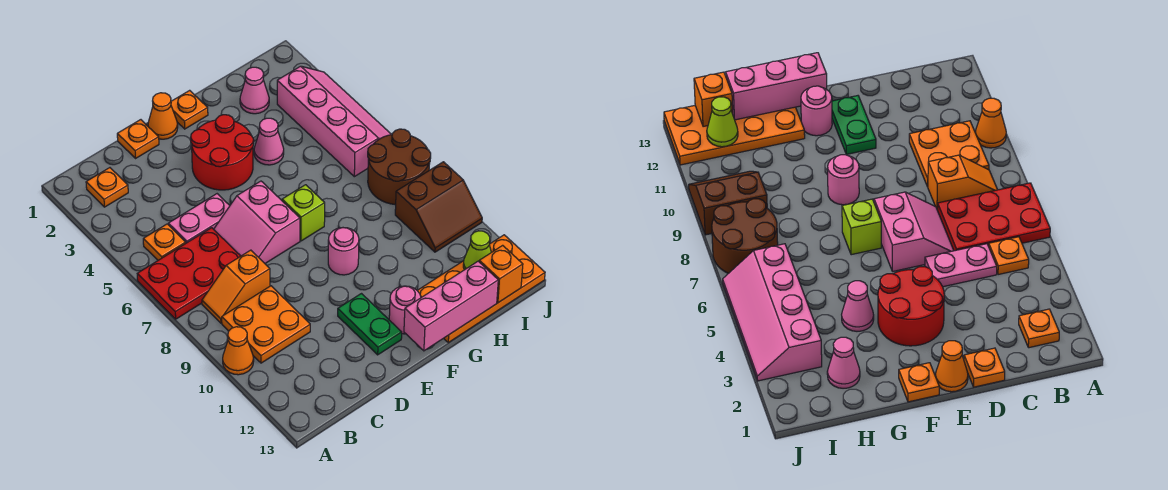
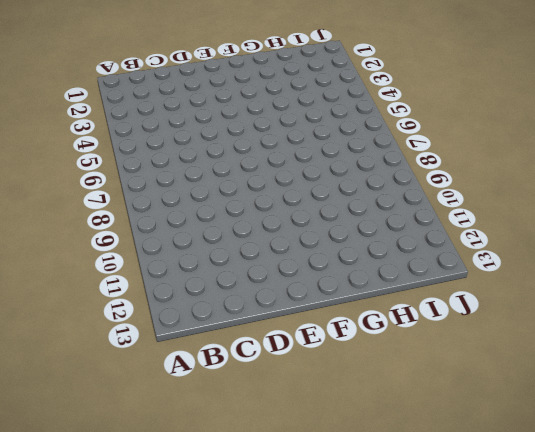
none -> red plate A6:C7 level 1
none -> orange cone A10 level 1
none -> orange plate B2 level 1

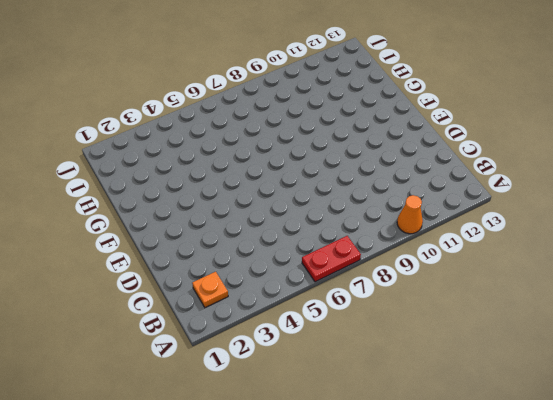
red plate A6:A7 level 1 -> red plate A6:C7 level 1
none -> orange plate B5 level 1
none -> orange slope B8:C8 level 1 top C
none -> orange plate B9:C10 level 1

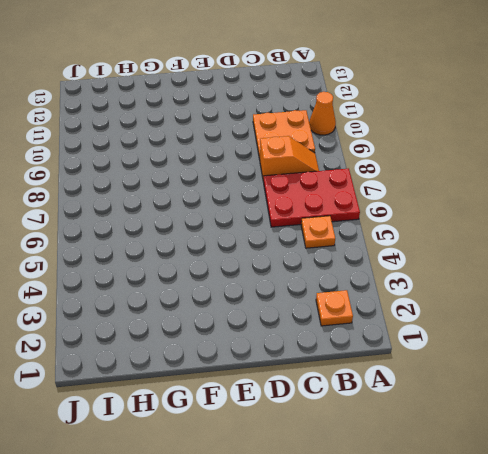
none -> pink plate C5:D5 level 1
none -> orange plate D1 level 1
none -> pink slope D6:E7 level 1 top E

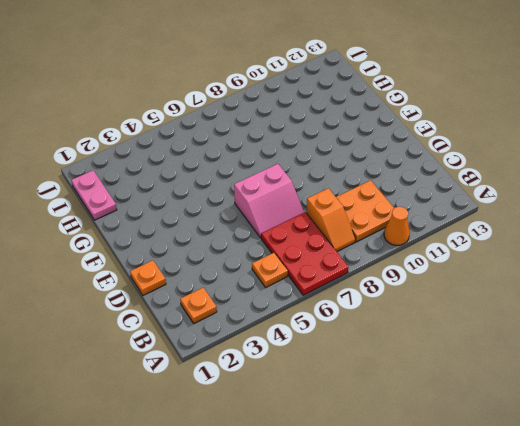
pink plate H1:I1 level 1 -> pink plate C5:D5 level 1
none -> orange cone E1 level 1
none -> red round brick E3:F4 level 1
none -> green plate E11:E12 level 1

